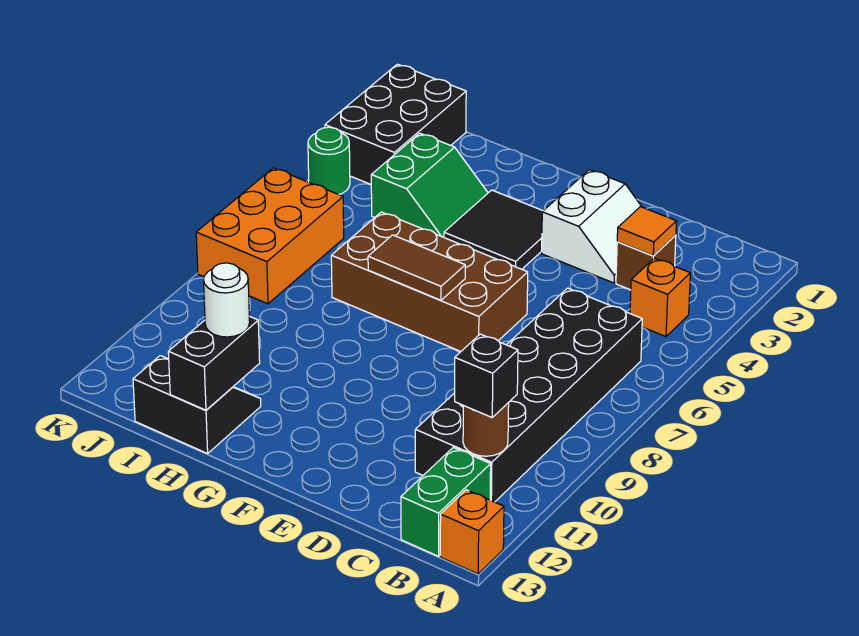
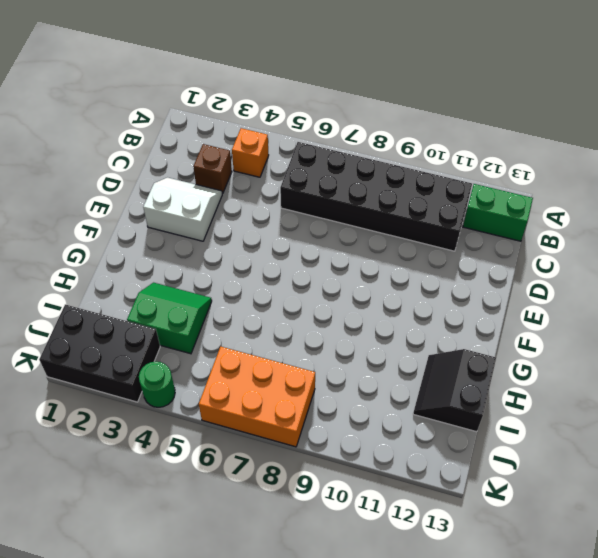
none -> orange brick A13 level 1
none -> brown brick E6:H7 level 1
none -> black tile F3:G4 level 1

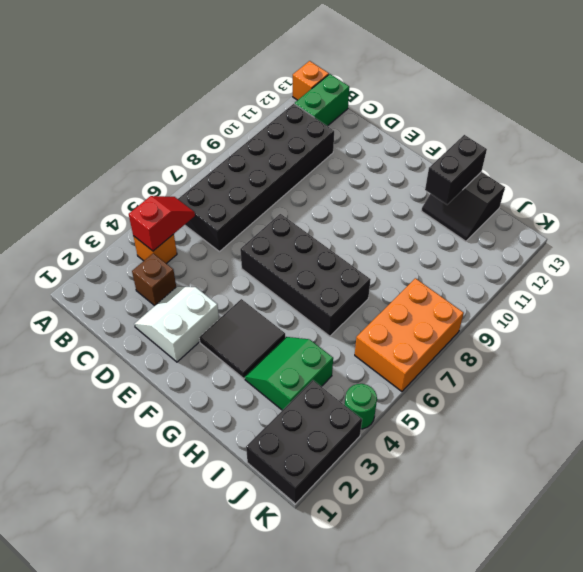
red slope B4:B5 level 2 top 4 -> none
black brick E6:H7 level 1 -> brown brick E6:H7 level 1
none -> brown round brick B11 level 2
none -> orange tile C3 level 2
none -> brown tile F7:G7 level 2

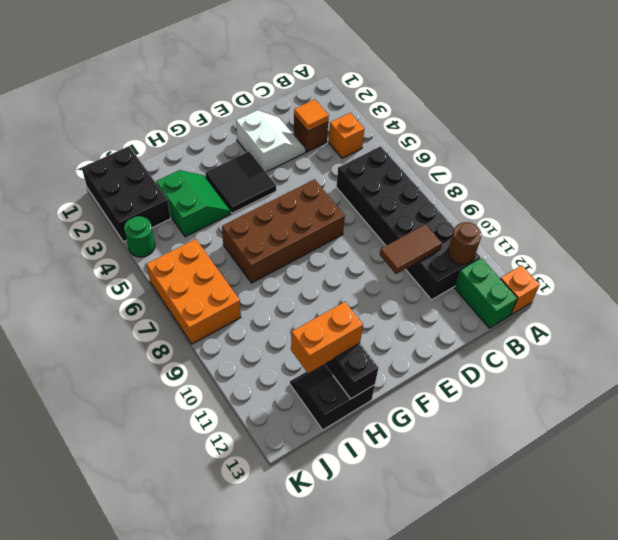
brown tile C10:D10 level 2 -> brown tile F7:G7 level 2
orange brick H12:I12 level 3 -> white round brick H12 level 3
none -> black brick B11 level 3

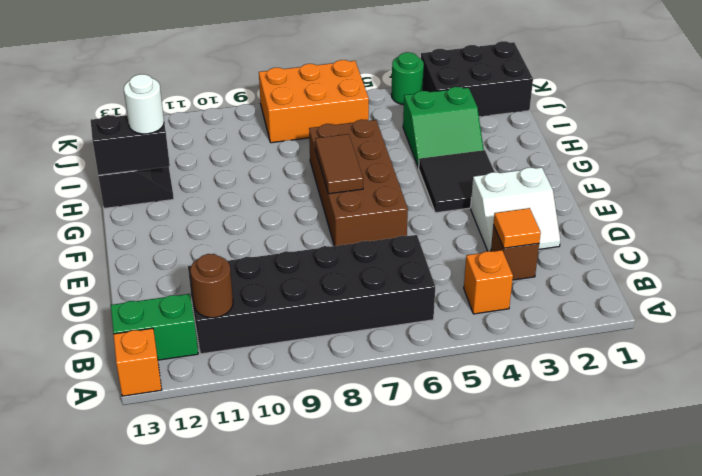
none -> black brick B11 level 3

